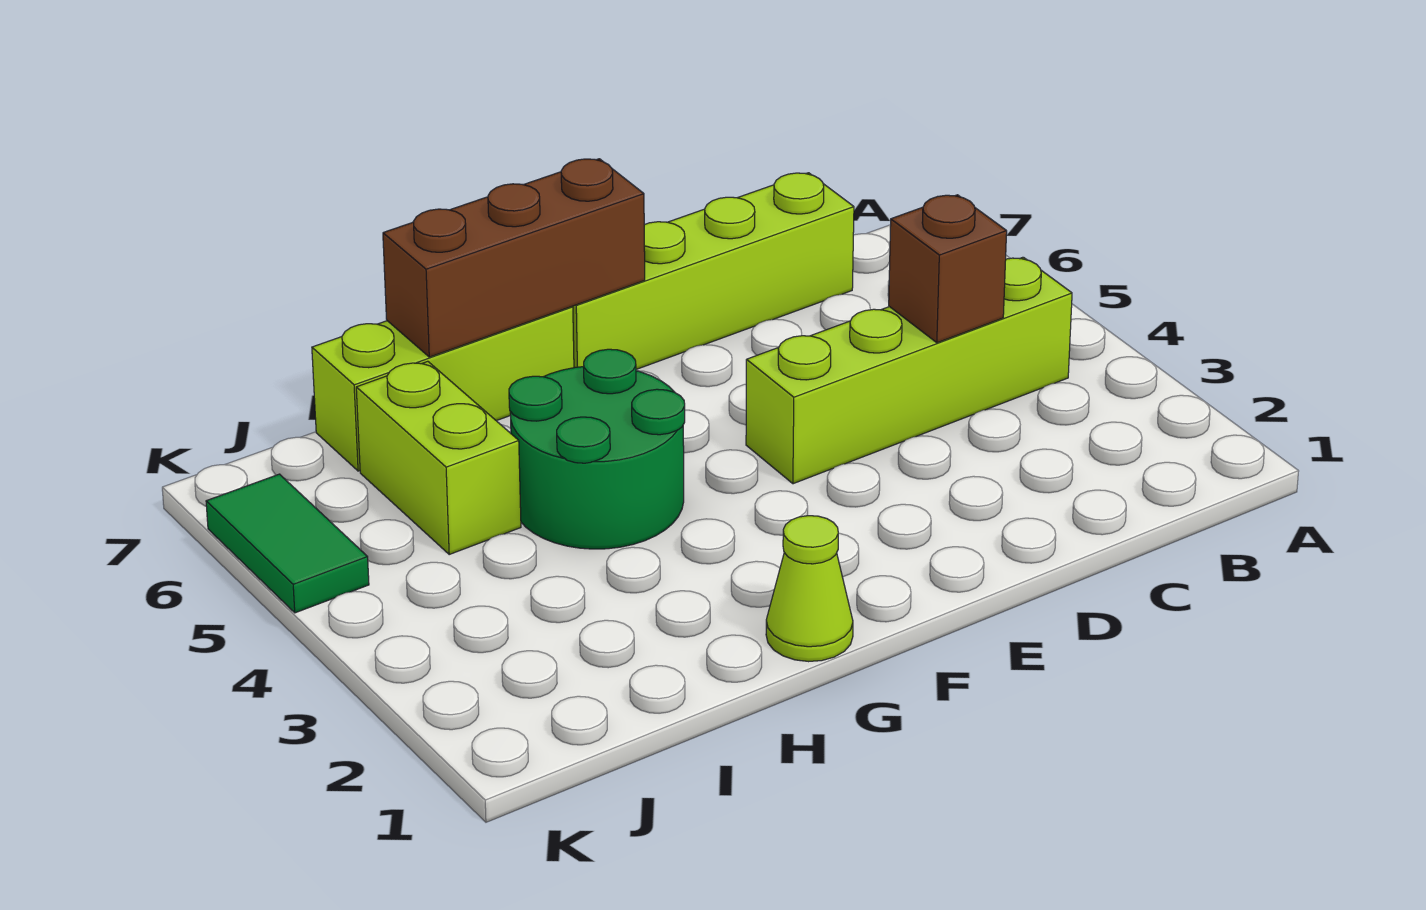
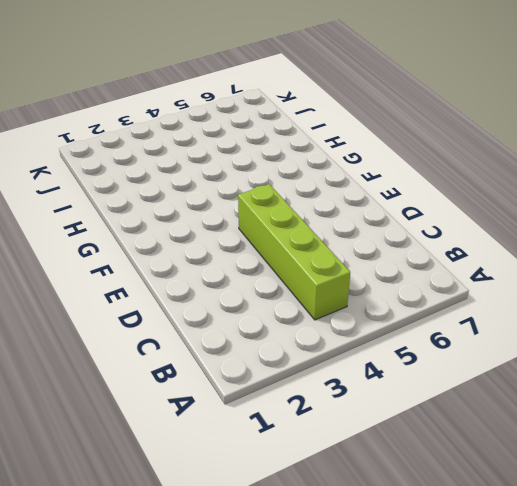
none -> lime brick C7:F7 level 1
none -> lime cone G1 level 1

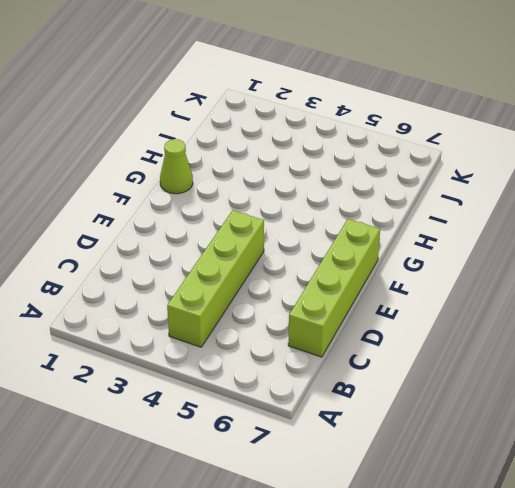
none -> green round brick G4:H5 level 1
none -> lime brick G7:I7 level 1

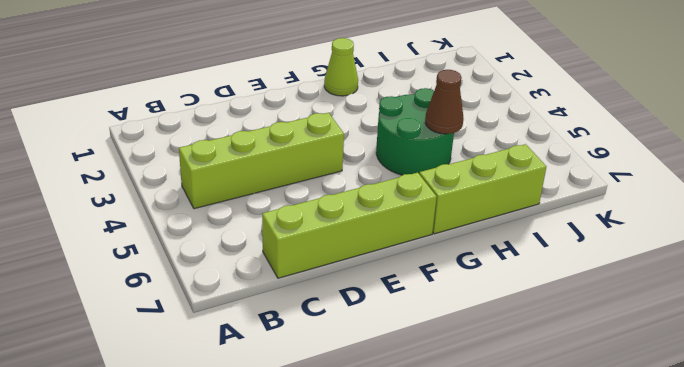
brown cone H5 level 2 -> none
none -> lime brick I5:I6 level 1
none -> green tile K5:K6 level 1

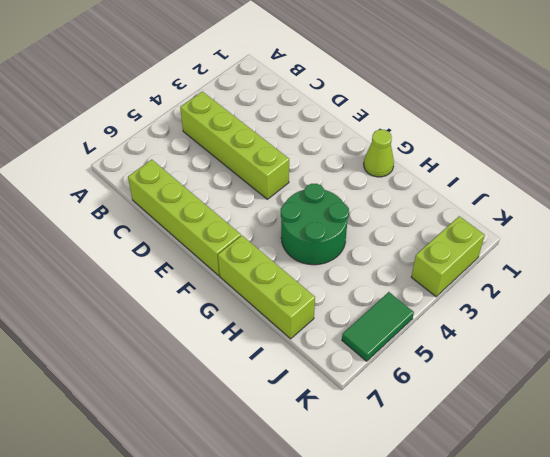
lime brick K2:K3 level 1 -> lime brick I5:I6 level 1
none -> brown brick C4 level 2
none -> brown brick F7:H7 level 2

